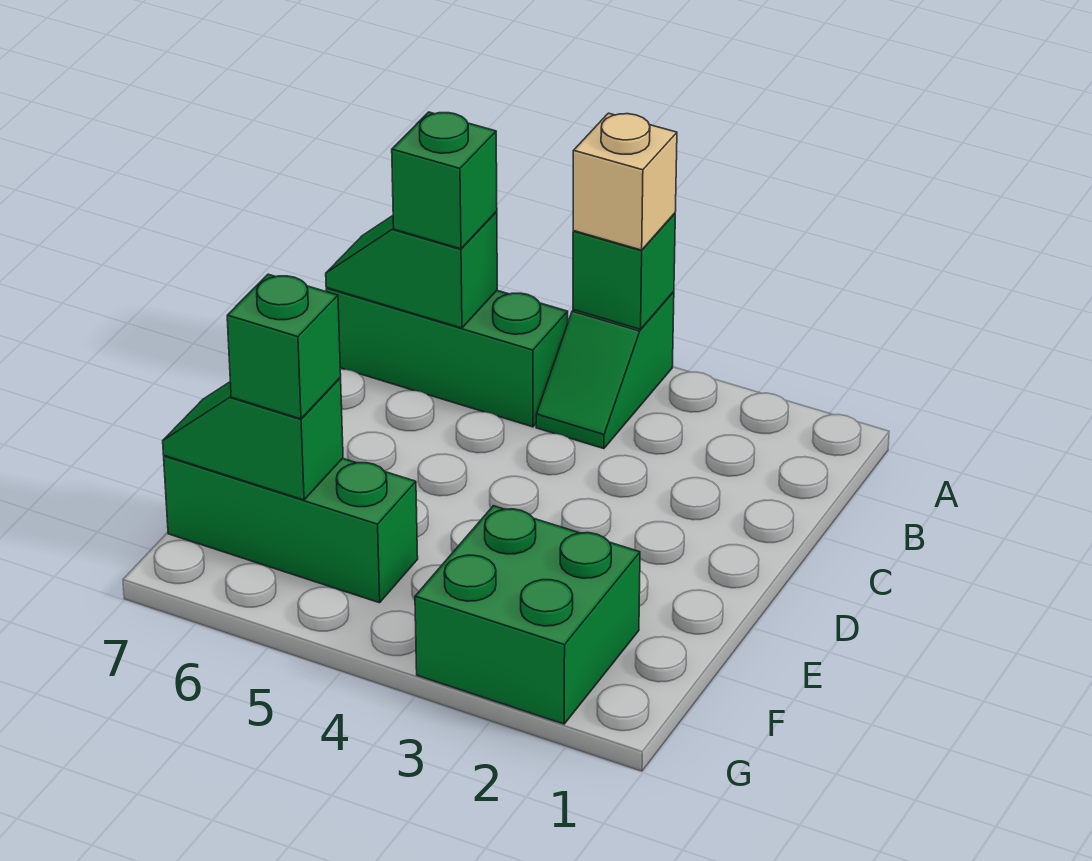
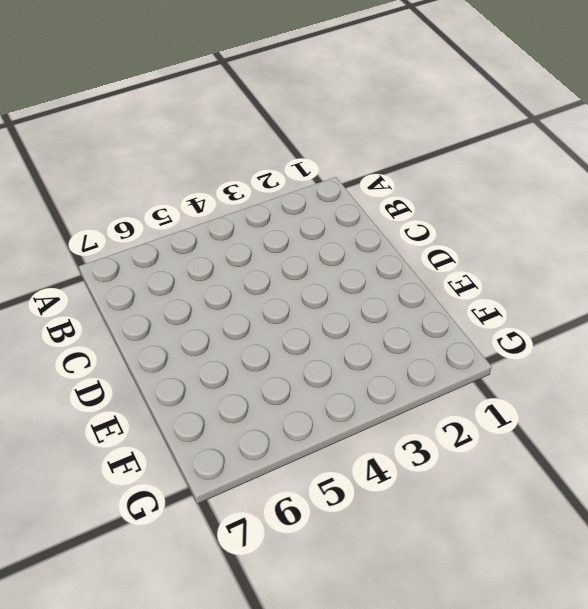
none -> green slope A4:B4 level 1 top A
none -> green brick B5:B7 level 1

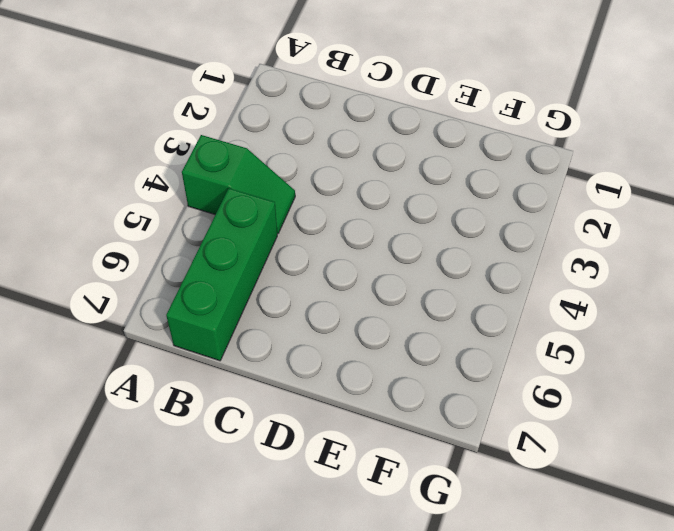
none -> green brick F2:G3 level 1
none -> green brick F5:F7 level 1

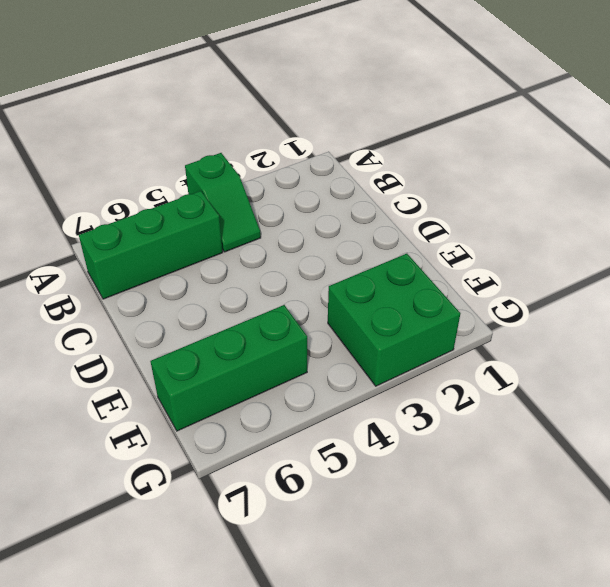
none -> green brick A4 level 2
none -> green slope B6:B7 level 2 top 6

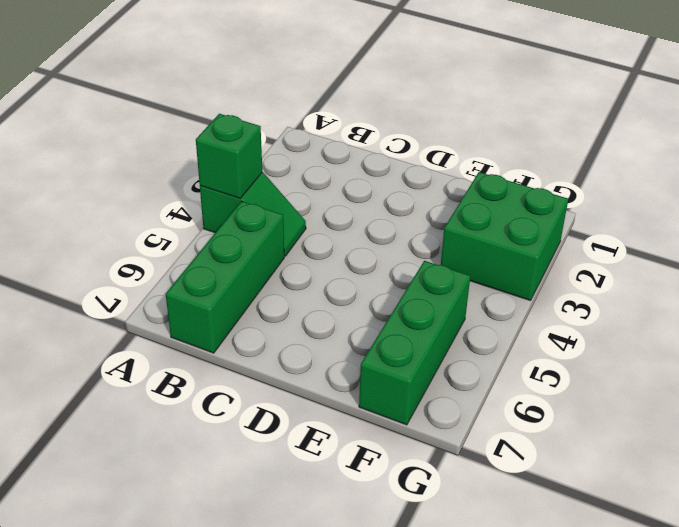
none -> green slope B6:B7 level 2 top 6
none -> green slope F6:F7 level 2 top 6

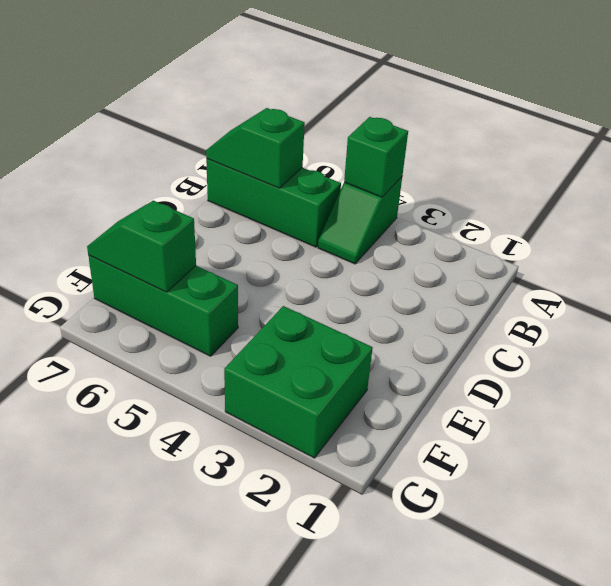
none -> tan brick A4 level 3
none -> green brick B6 level 3

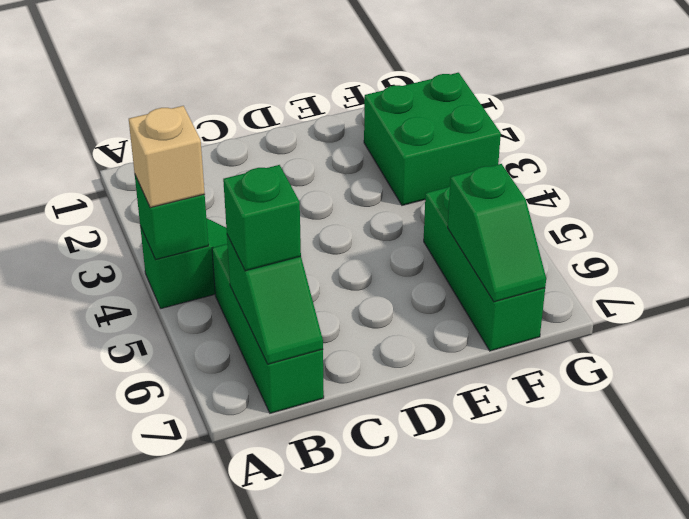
none -> green brick F6 level 3

